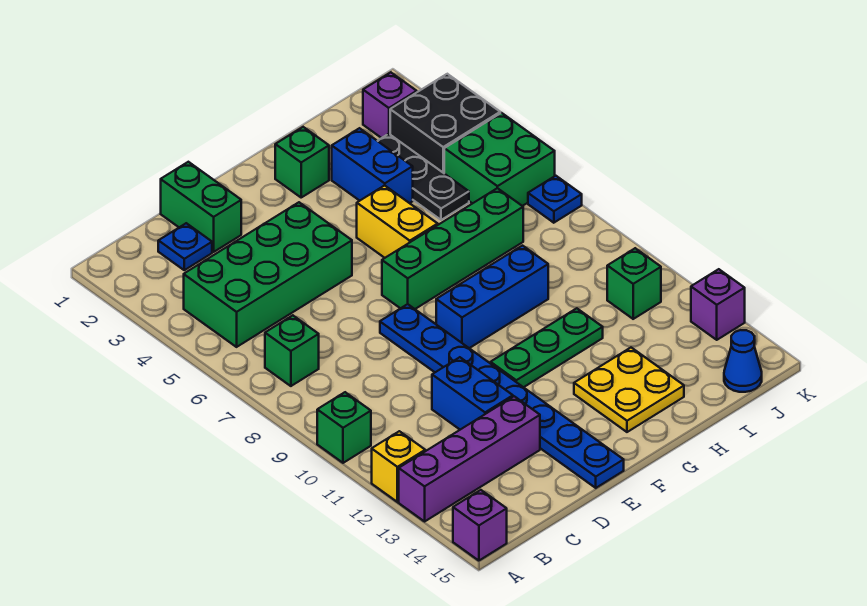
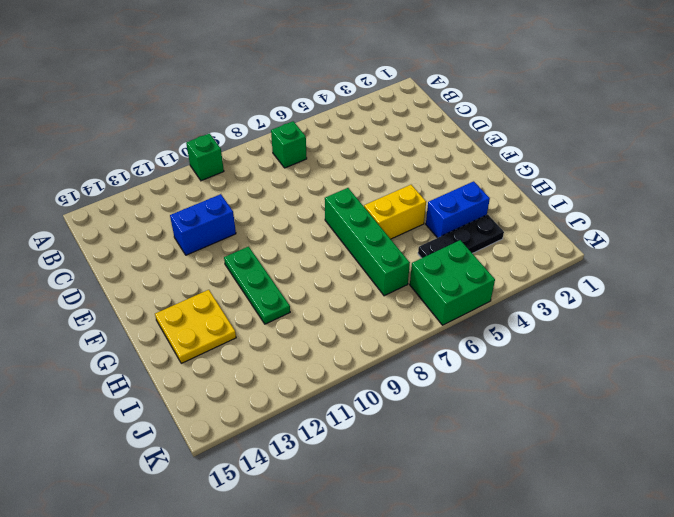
none -> yellow brick A12 level 1
none -> purple brick A13:D13 level 1
none -> purple brick A15 level 1

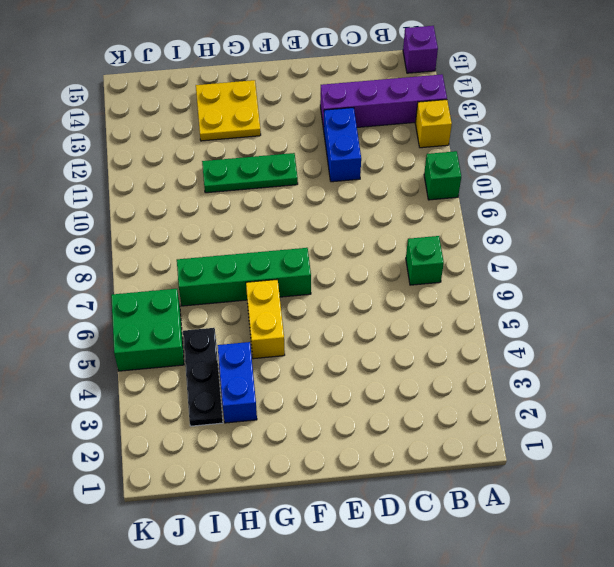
none -> green brick B4:E5 level 1
none -> blue plate C2 level 1
none -> green brick D1:D2 level 1

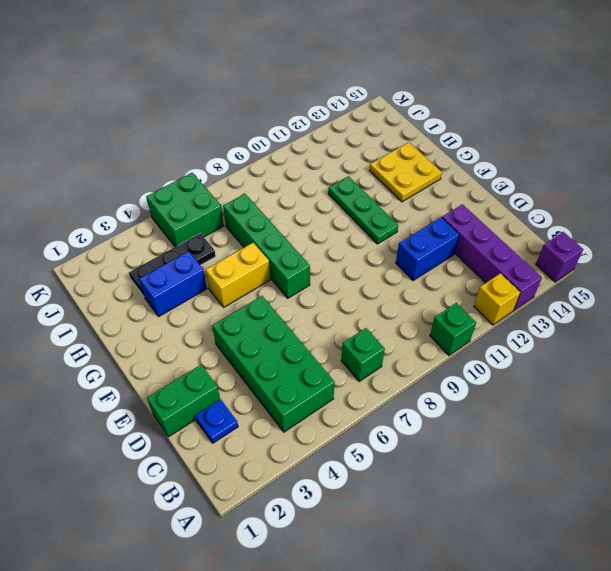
none -> blue plate E8:E15 level 1
none -> blue brick F9:H9 level 1
none -> green brick G2 level 1

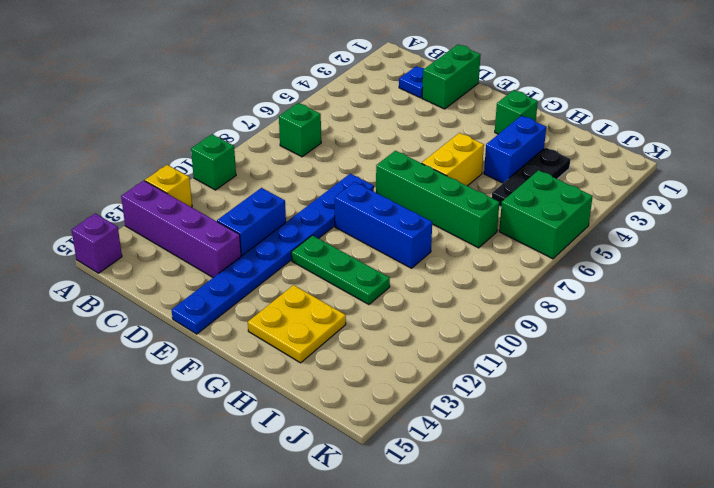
none -> green brick B4:E5 level 1
none -> purple brick J2 level 1
none -> black brick J3:K4 level 1

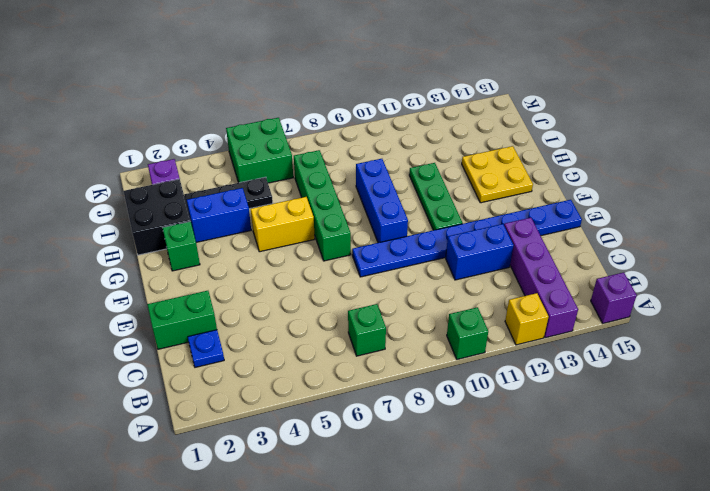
black brick H1:I2 level 1 -> black brick J3:K4 level 1
none -> green brick B4:E5 level 1
none -> green brick J11 level 1
none -> blue cone J15 level 1

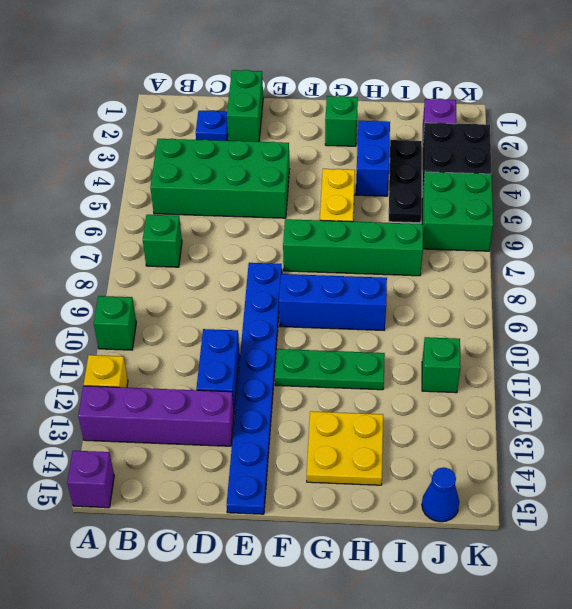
none -> blue plate K7 level 1
none -> purple brick K13 level 1

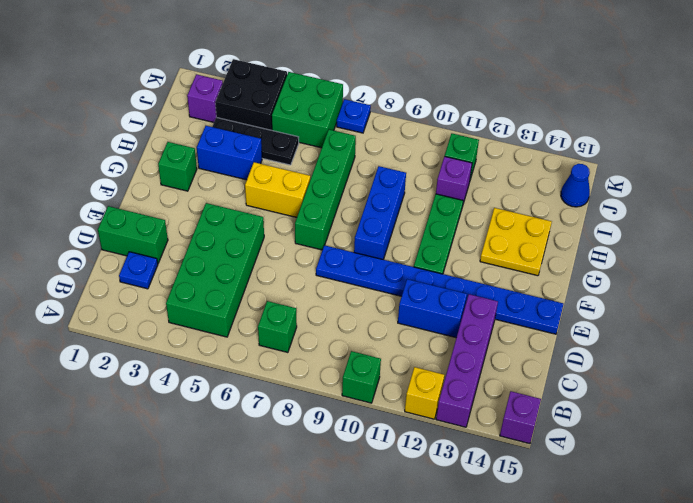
purple brick I11 level 1 -> purple brick K13 level 1

